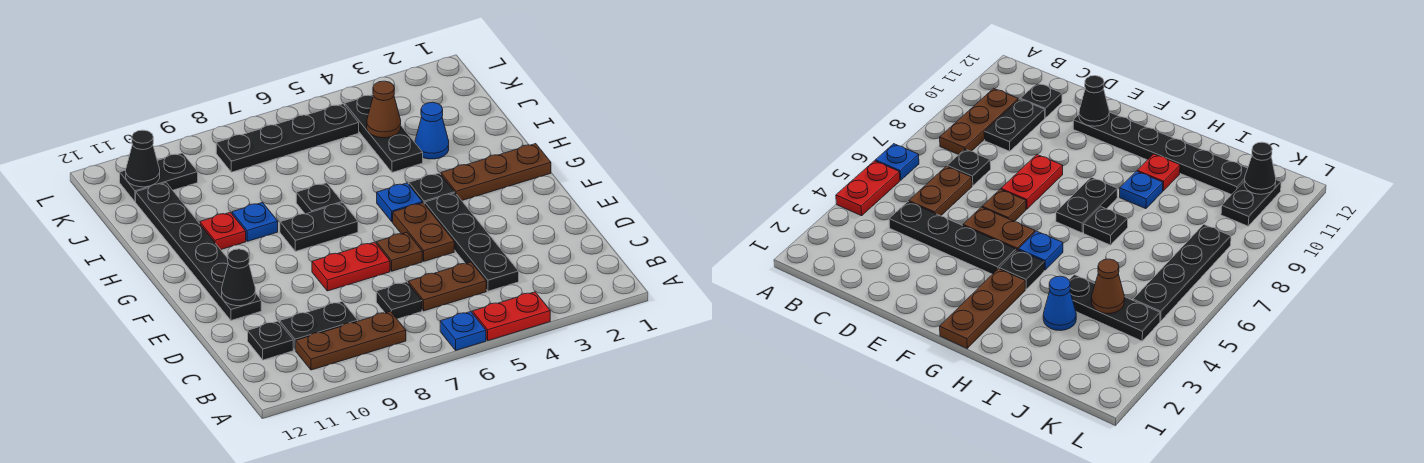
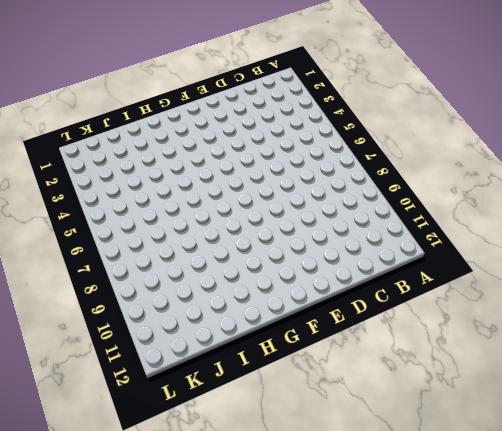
none -> red plate A4:A5 level 1
none -> blue plate A6 level 1
none -> brown plate B8:B10 level 1

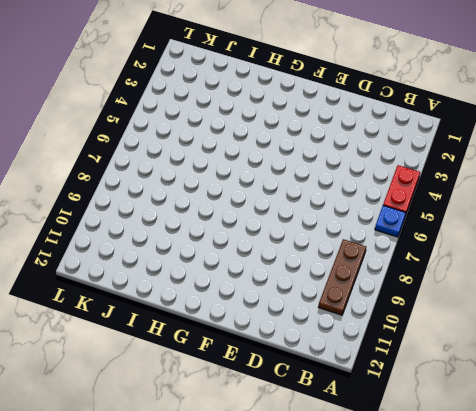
none -> black plate C4:F4 level 1
none -> brown plate C5:C6 level 1
none -> black plate C7 level 1

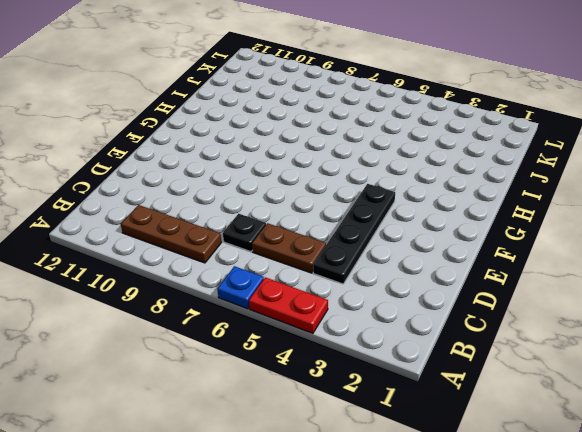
none -> black plate C9:C10 level 1
none -> black plate C11 level 1
none -> brown plate E5:F5 level 1

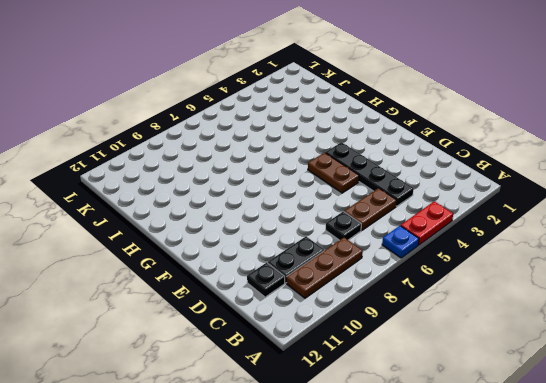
none -> brown plate E6 level 1
none -> red plate E7:E8 level 1
none -> black plate E11:J11 level 1

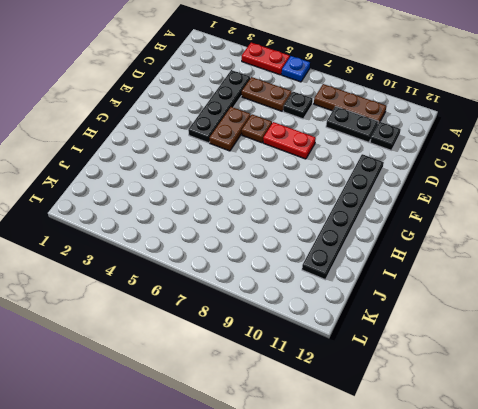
none -> brown plate G1:G3 level 1
none -> black plate G4 level 1
none -> blue plate G5 level 1

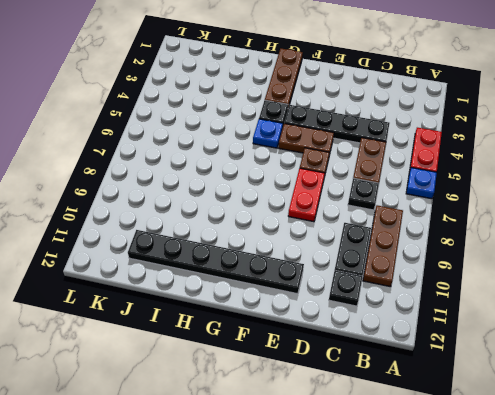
none -> black plate G7:G8 level 1
none -> black plate H7 level 1
none -> blue plate H9 level 1

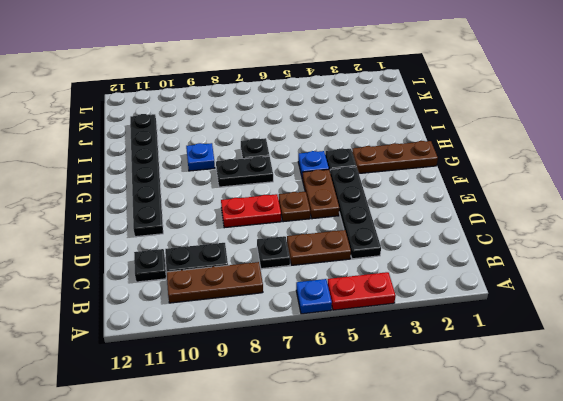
none -> red plate H10 level 1
none -> blue cone I3 level 1
none -> black plate I4:K4 level 1

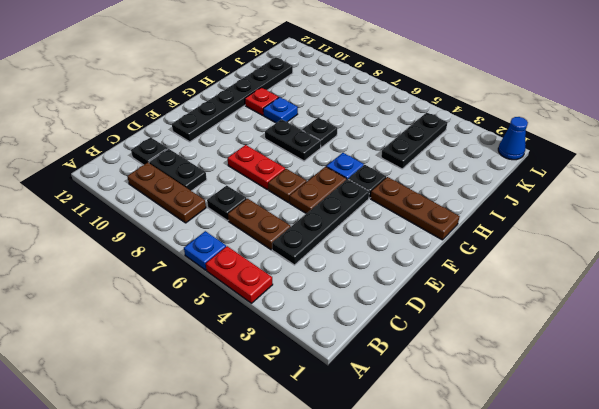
blue cone L1 level 1 -> blue cone I3 level 1
none -> black plate K5:K8 level 1
none -> black plate K10:K11 level 1
none -> black cone E11 level 2

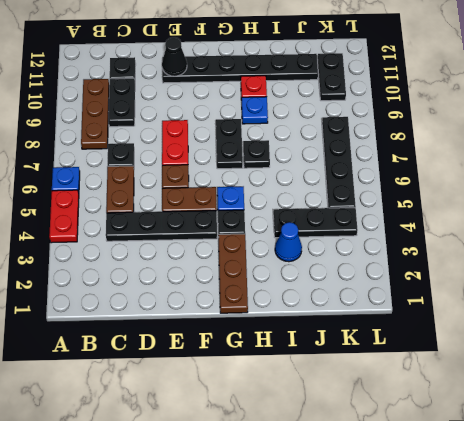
none -> brown cone J4 level 2
none -> black cone K11 level 2

